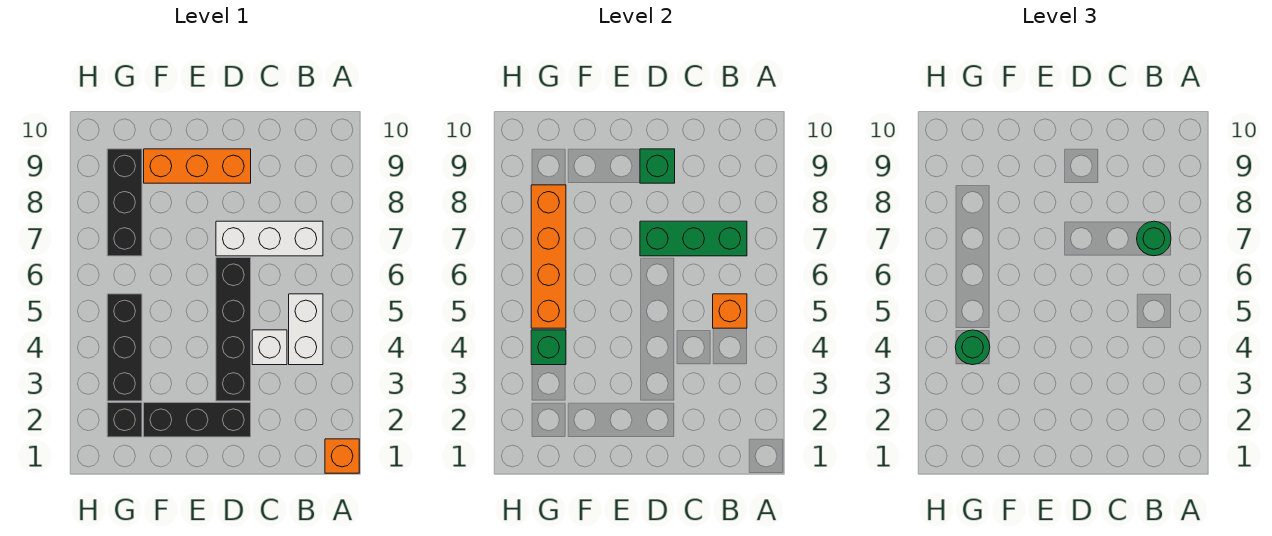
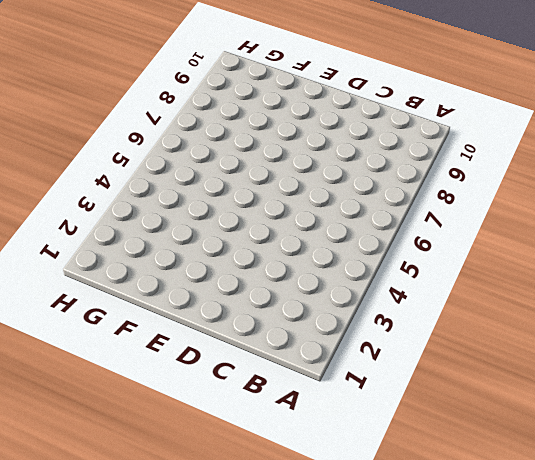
none -> orange brick A1 level 1
none -> white brick B4:B5 level 1
none -> white brick B7:D7 level 1

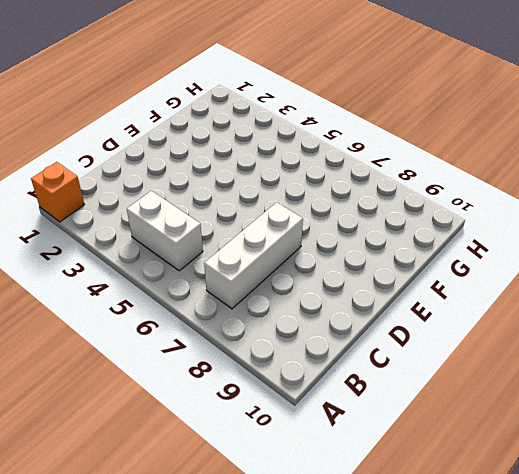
none -> white brick C4 level 1
none -> black brick D2:F2 level 1
none -> black brick D3:D6 level 1

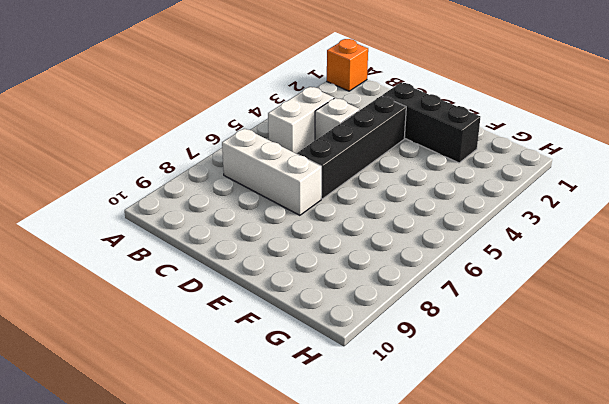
none -> orange brick D9:F9 level 1
none -> black brick G2 level 1
none -> black brick G3:G5 level 1

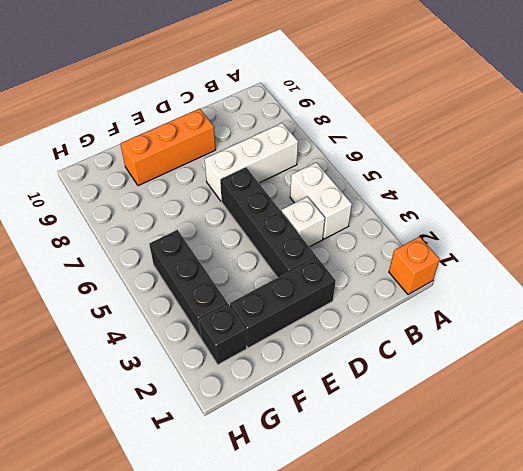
none -> black brick G7:G9 level 1
none -> orange brick B5 level 2
none -> green brick B7:D7 level 2

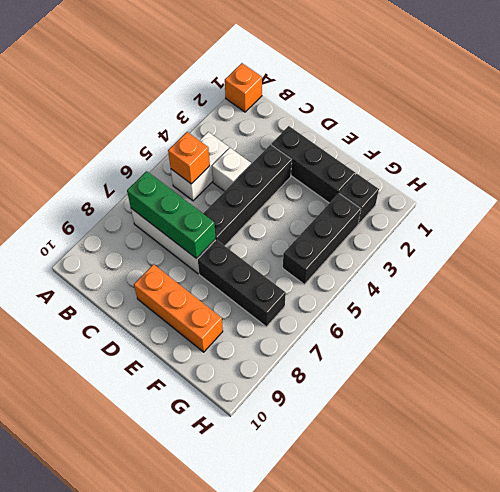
black brick E7:G7 level 1 -> black brick G7:G9 level 1
none -> green brick D9 level 2
none -> green brick G4 level 2
none -> orange brick G5:G8 level 2

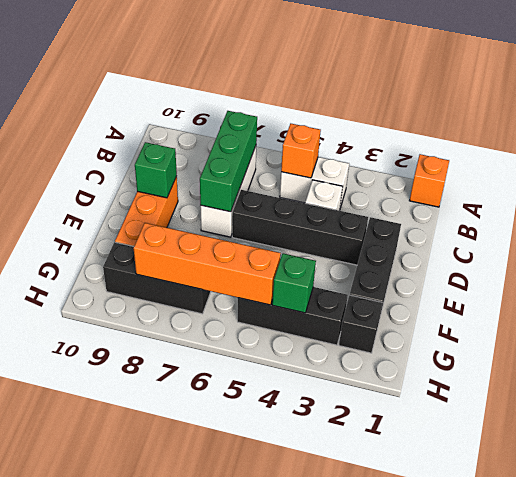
none -> green round brick B7 level 3
none -> green round brick G4 level 3

